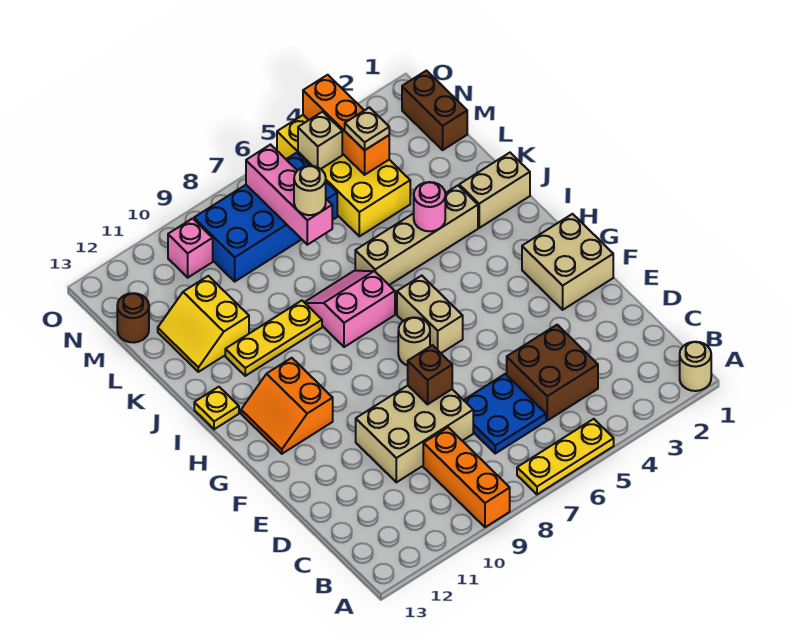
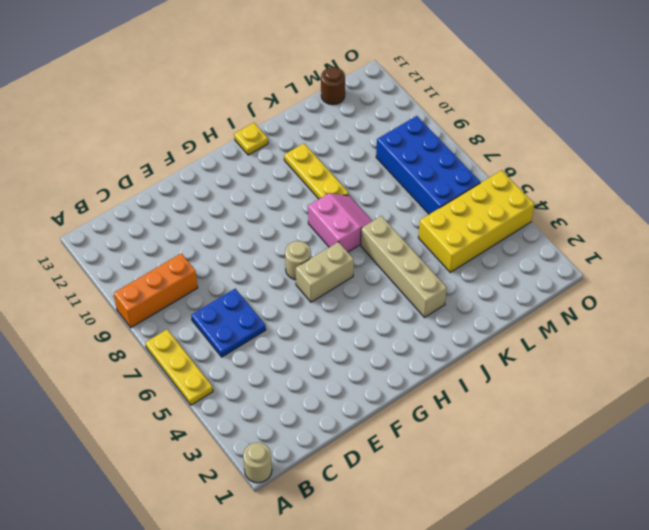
none -> brown brick C4:D5 level 1
none -> tan brick D8:E10 level 1
none -> tan brick F1:G2 level 1

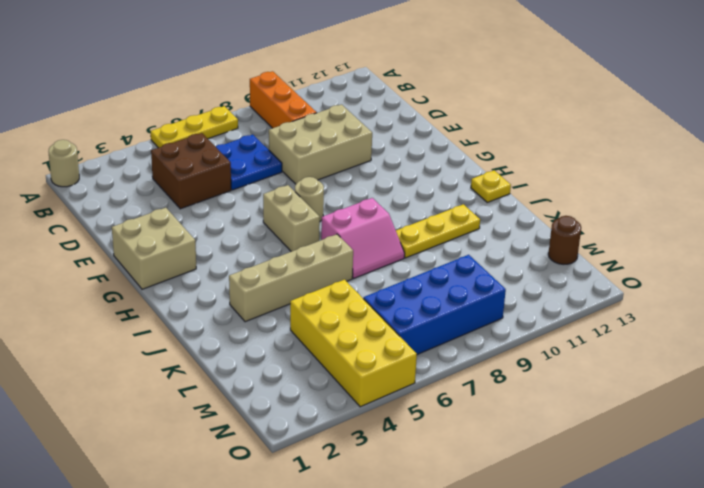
none -> orange slope G11:H12 level 1 top 11
none -> tan brick J1:J2 level 1
none -> yellow slope K11:L12 level 1 top 11

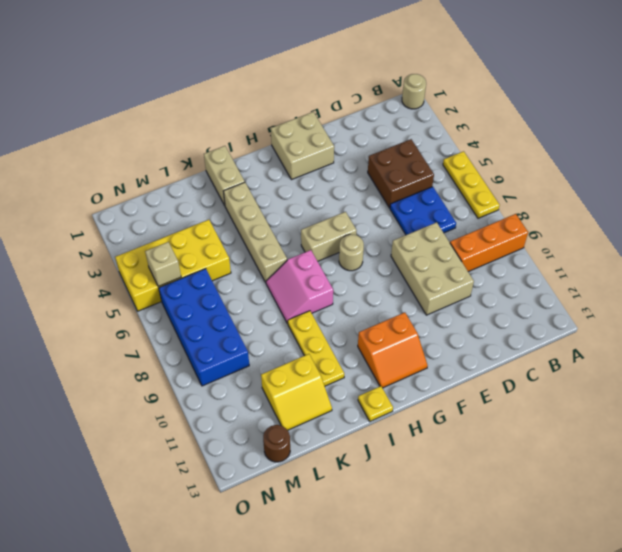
none -> brown brick M1:N1 level 1
none -> pink brick N10 level 1
none -> brown brick E8 level 2

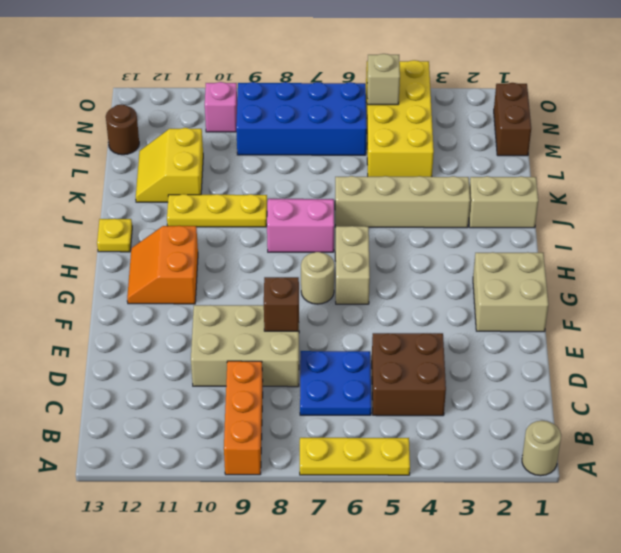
none -> pink round brick J4 level 2
none -> pink brick L7:N7 level 2
none -> orange brick M4:O4 level 2

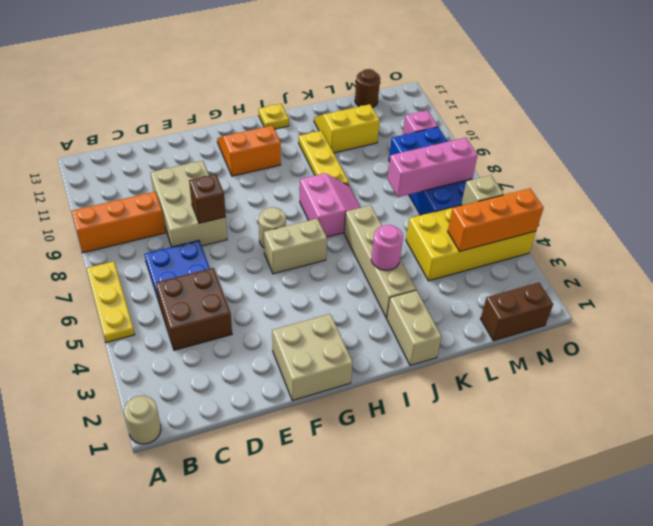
none -> tan round brick L7 level 3
none -> tan plate M4 level 3

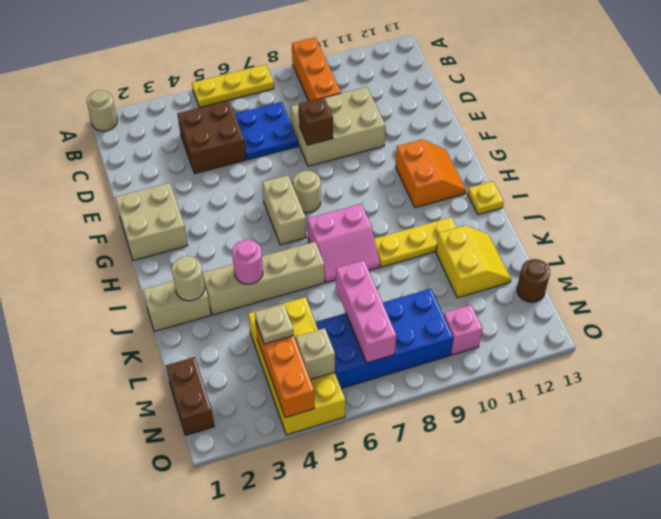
tan round brick J2 level 2 -> tan round brick L7 level 3

